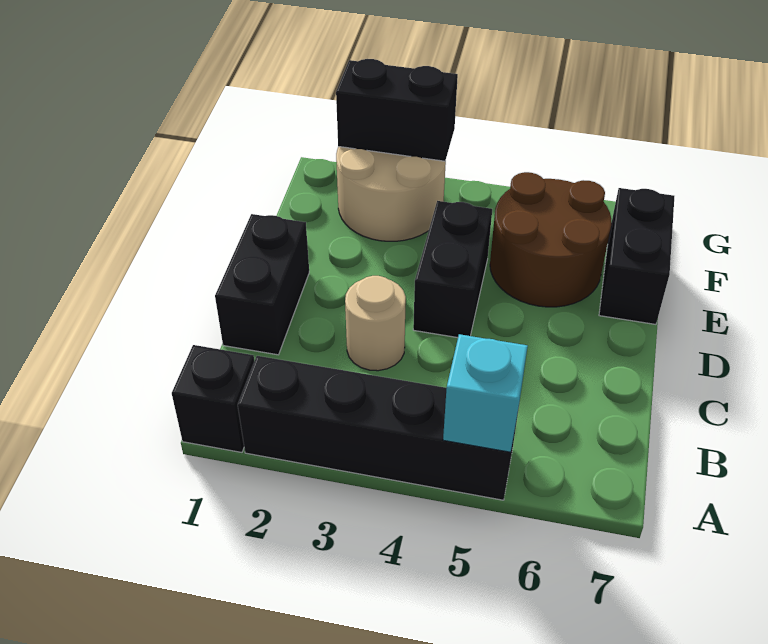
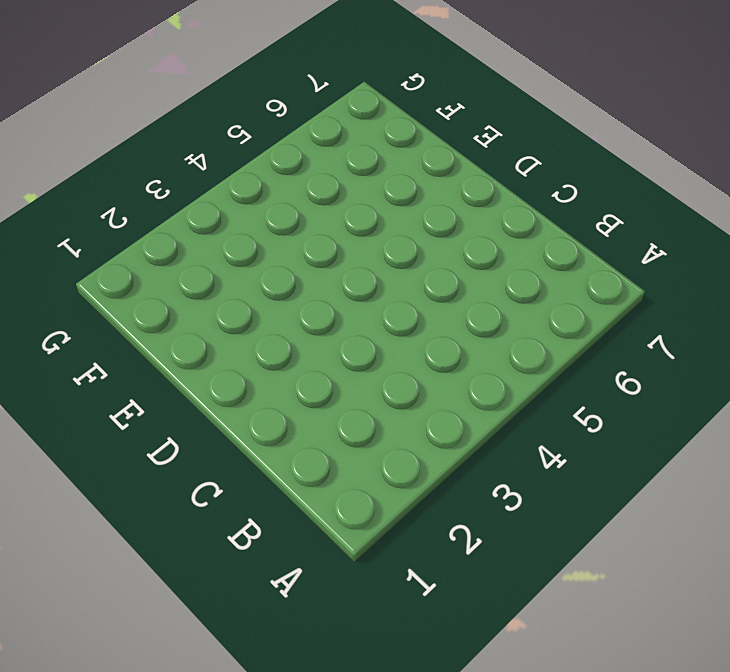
none -> black brick A1 level 1
none -> black brick A2:A5 level 1

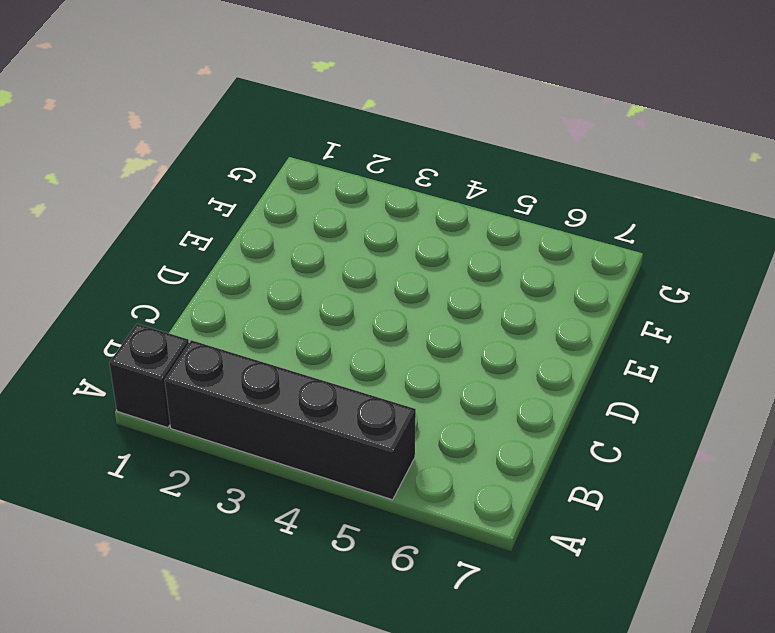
none -> black brick C1:D1 level 1
none -> tan round brick C3 level 1

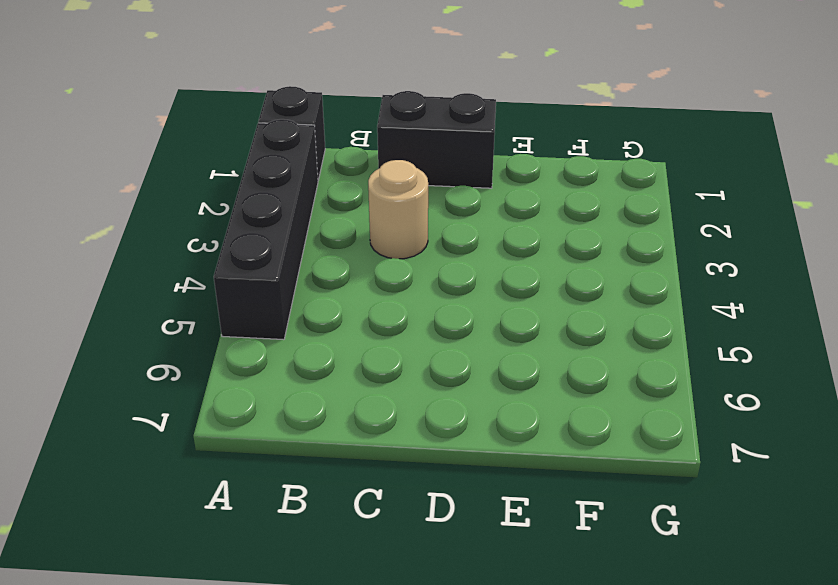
none -> black brick D4:E4 level 1
none -> brown round brick E5:F6 level 1

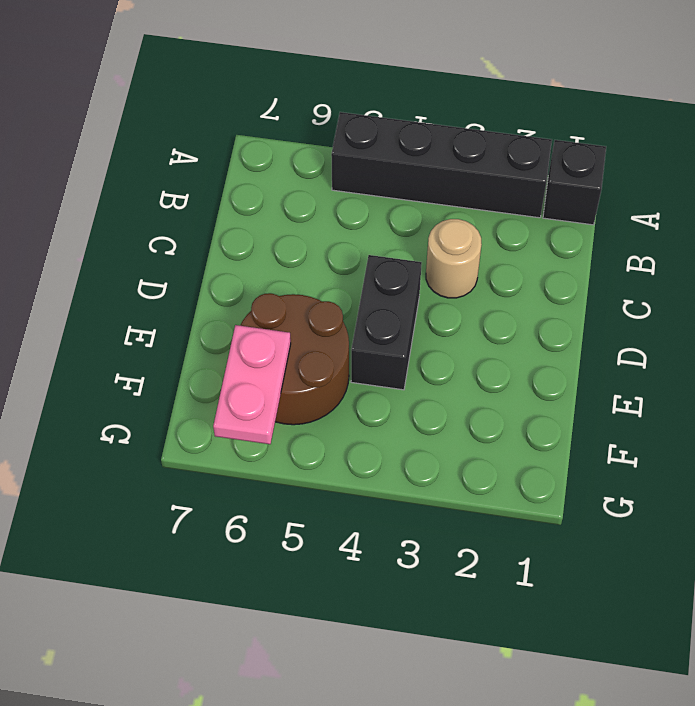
pink plate F6:G6 level 2 -> none
none -> black brick C1:D1 level 1
none -> black brick E7:F7 level 1

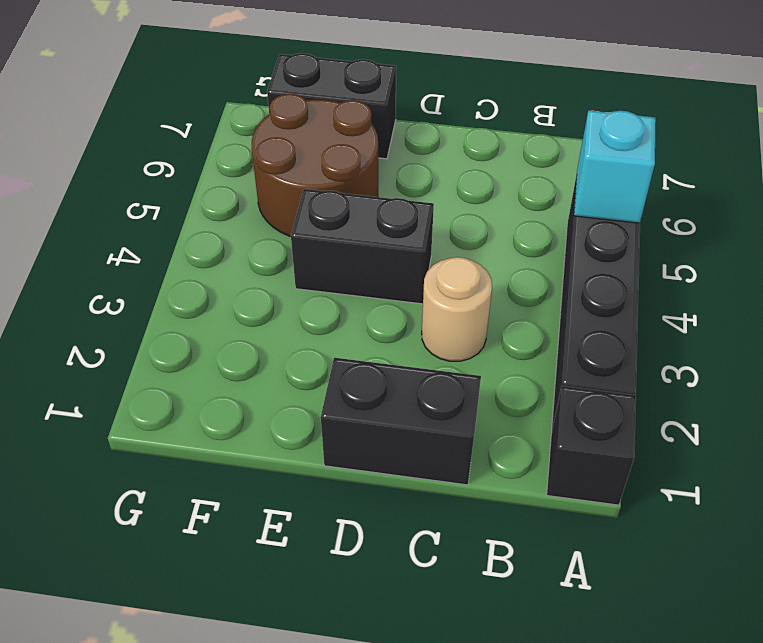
none -> tan round brick F2:G3 level 1
none -> black brick G2:G3 level 2

